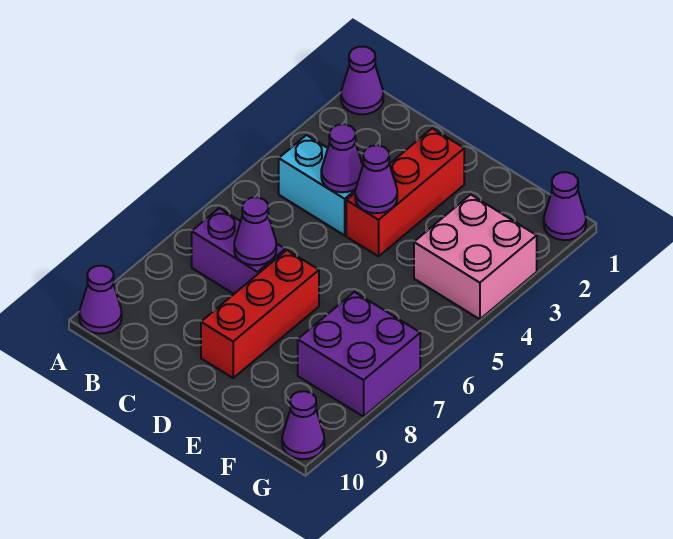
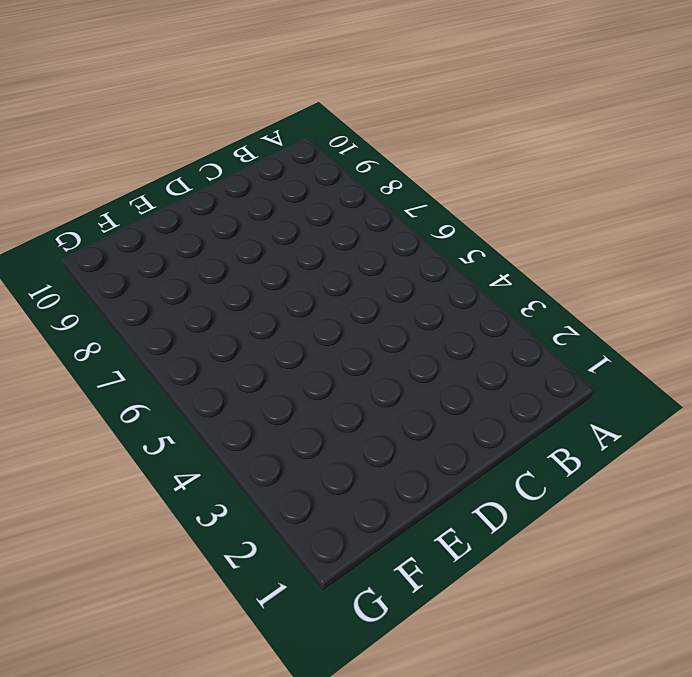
none -> purple cone A1 level 1
none -> purple cone A10 level 1
none -> cyan brick B4:C4 level 1

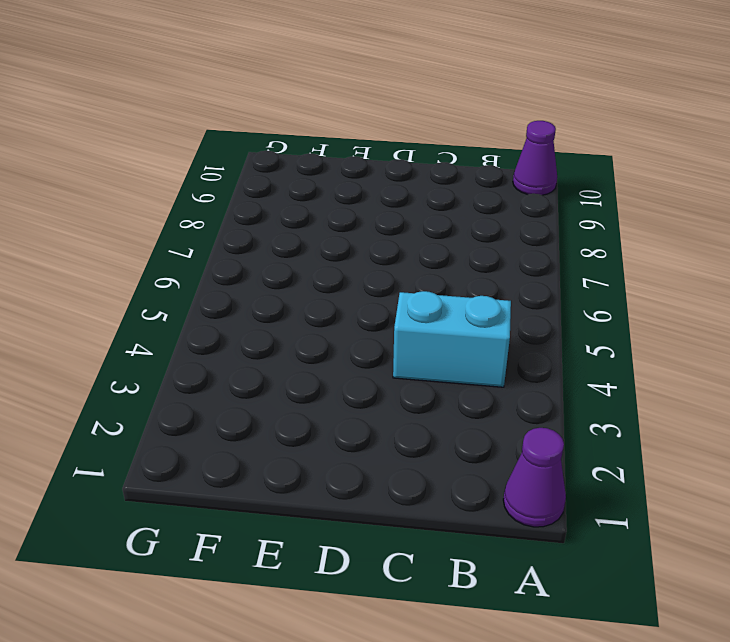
none -> purple brick B7:C7 level 1
none -> red brick D2:D4 level 1
none -> red brick D7:D9 level 1

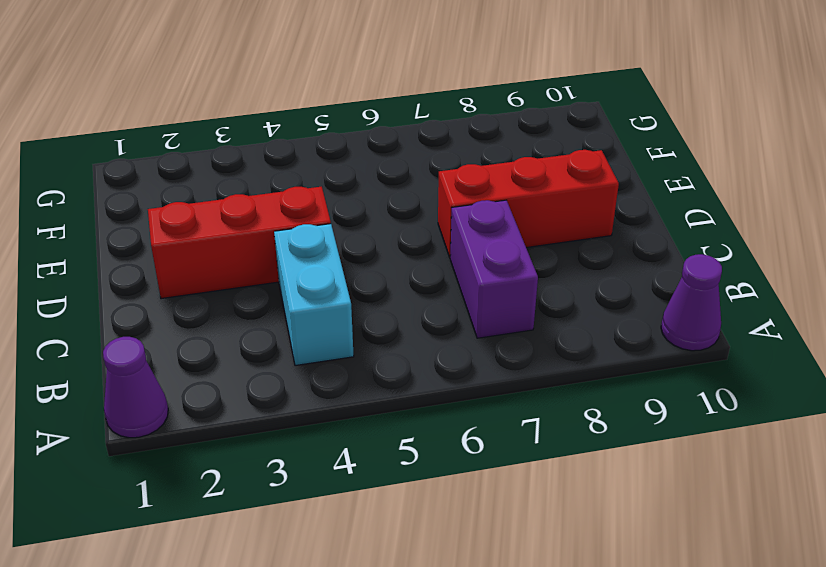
none -> pink brick F3:G4 level 1
none -> purple brick F7:G8 level 1
none -> purple cone G1 level 1

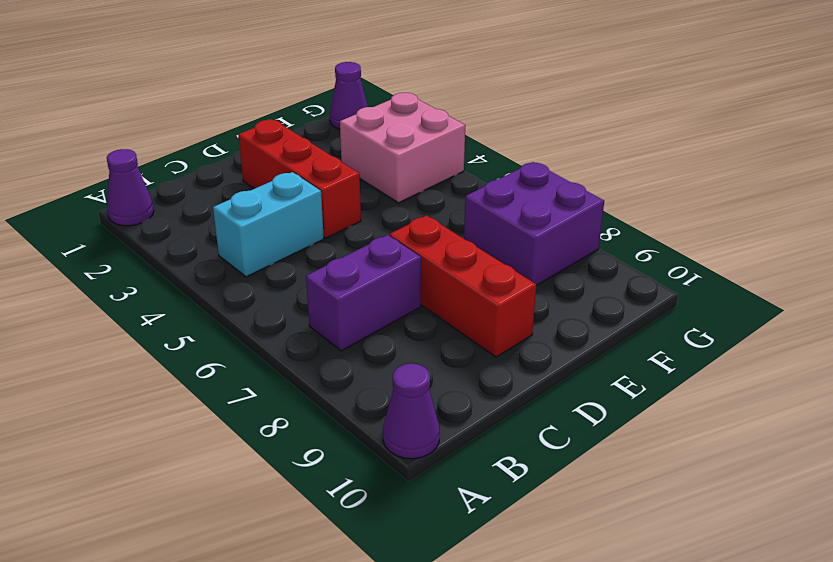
none -> purple cone G10 level 1
none -> purple cone C4 level 2
none -> purple cone C7 level 2

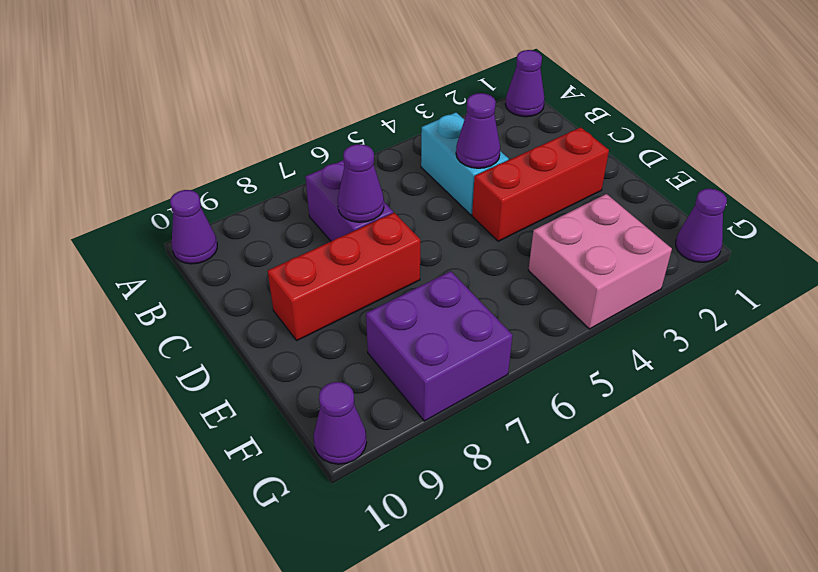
none -> purple cone D4 level 2

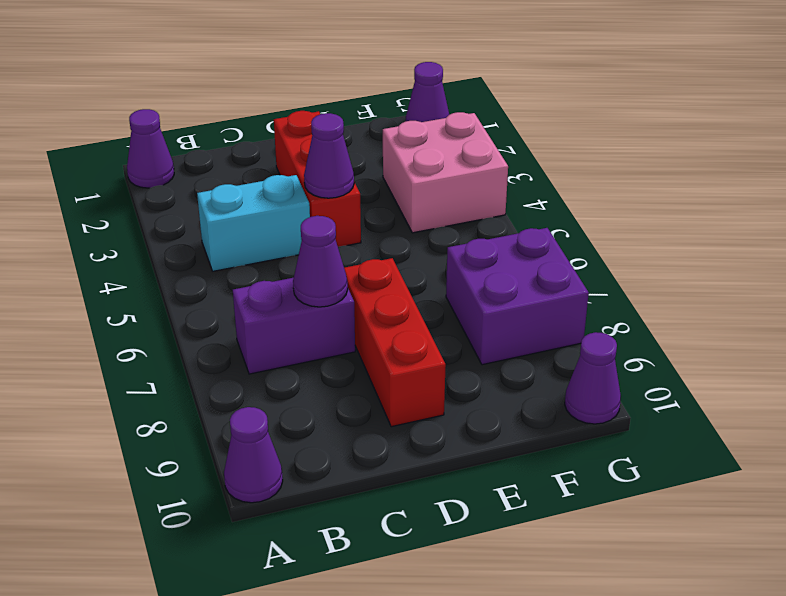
none -> purple cone C4 level 2

